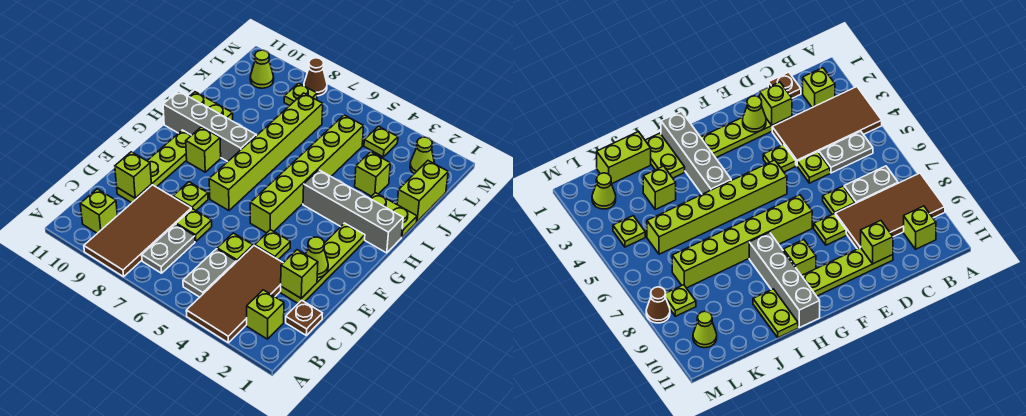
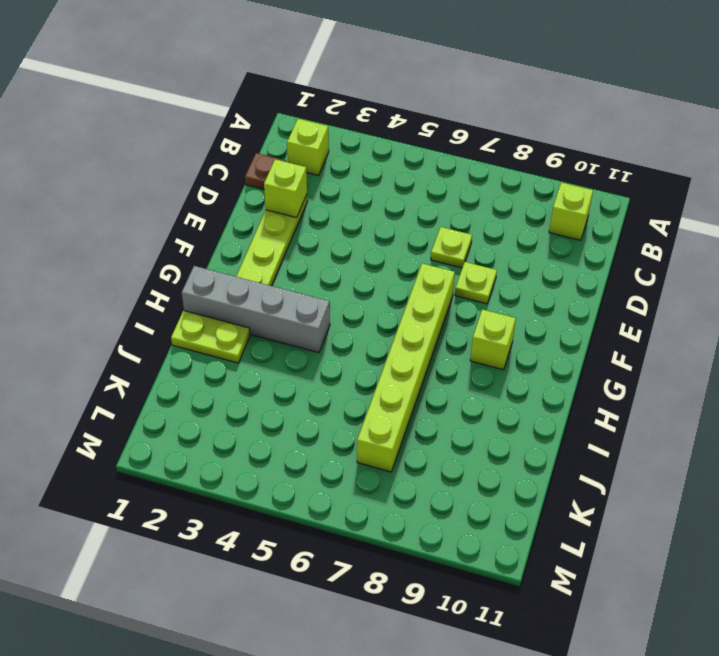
none -> brown tile A3:D4 level 1
none -> brown tile A8:D9 level 1
none -> grey plate B5:C5 level 1
none -> grey plate B7:C7 level 1

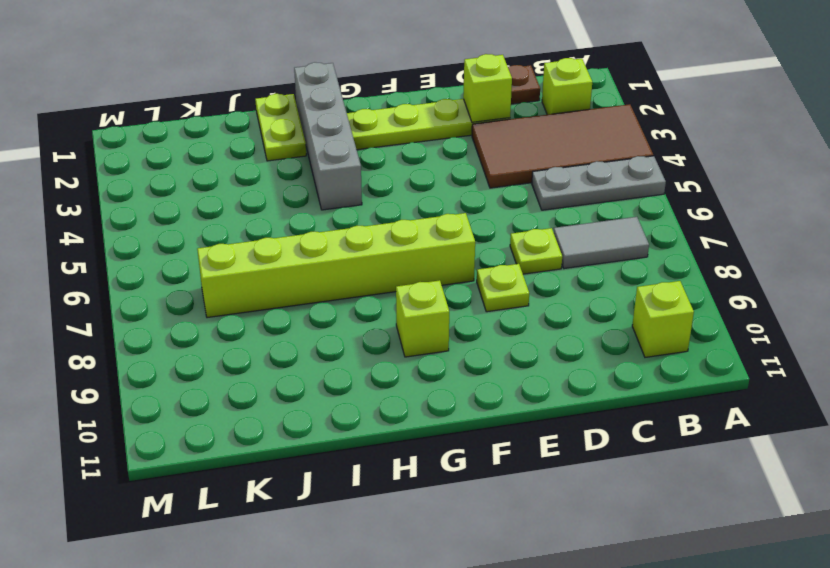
grey plate A5:C5 level 1 -> grey plate B5:C5 level 1
grey tile B7:C7 level 1 -> grey plate B7:C7 level 1
none -> brown tile A8:D9 level 1
none -> lime plate D5 level 1
none -> lime plate D10:G10 level 1
none -> lime plate E4 level 1

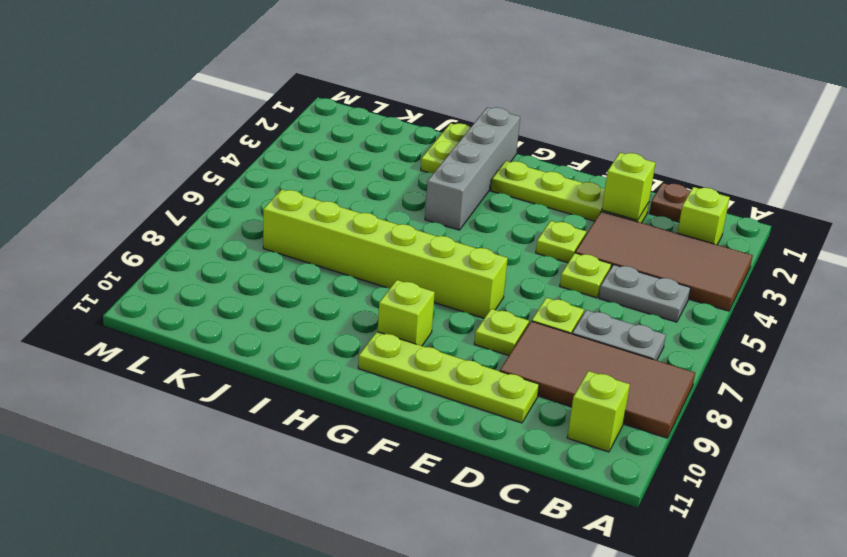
none -> lime brick F5:K5 level 1
none -> grey brick H8:H11 level 1
none -> lime plate I10:I11 level 1
none -> lime brick J1:K1 level 1

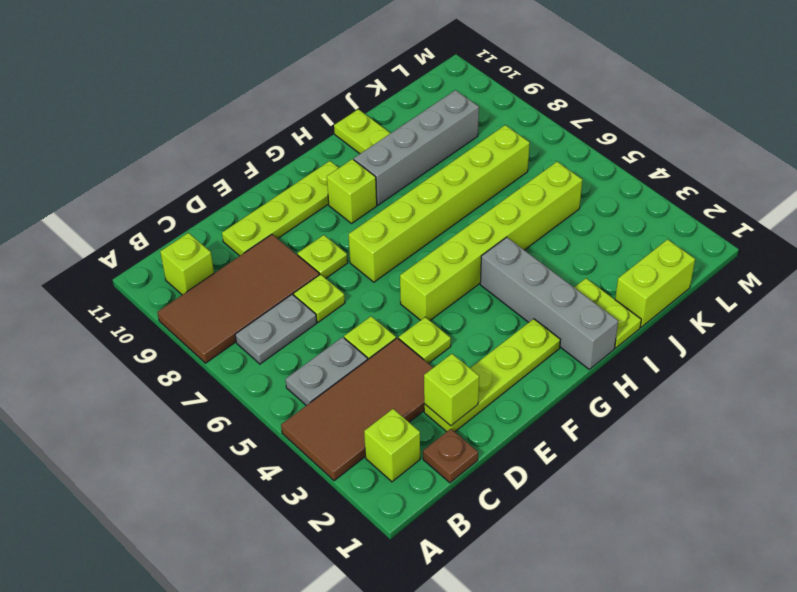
grey brick H9:K9 level 1 -> grey brick H8:H11 level 1
none -> lime brick J3 level 1
none -> lime cone L2 level 1
none -> lime plate L4 level 1
none -> lime plate L8 level 1

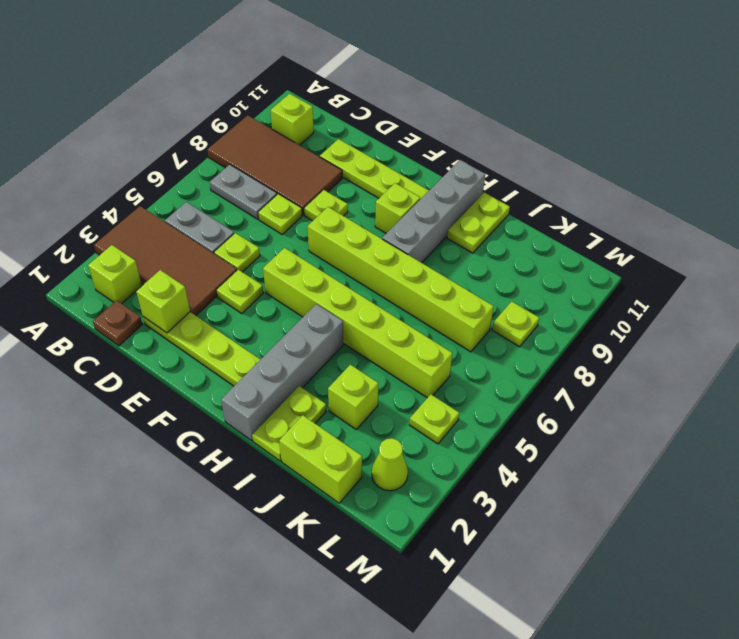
none -> lime cone L10 level 1
none -> brown cone M8 level 1
none -> lime brick D10 level 2
none -> lime cone E2 level 2

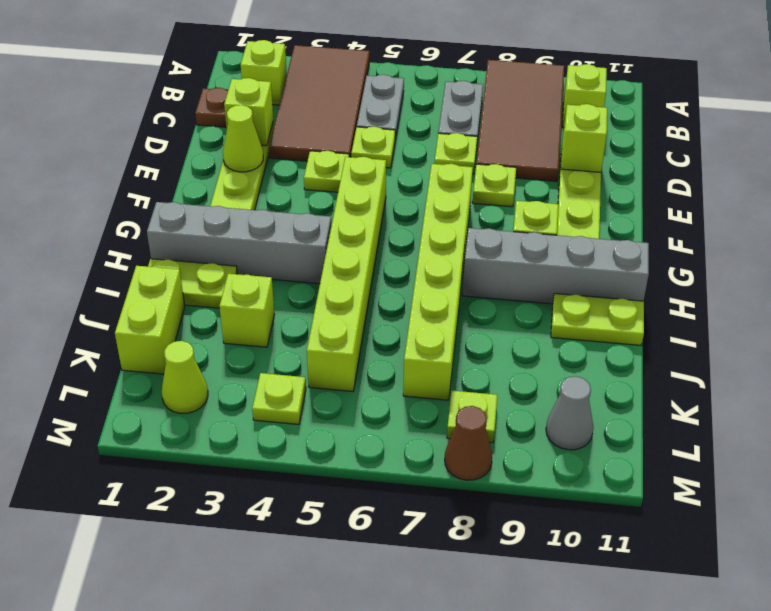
grey cone L10 level 1 -> lime cone L10 level 1

